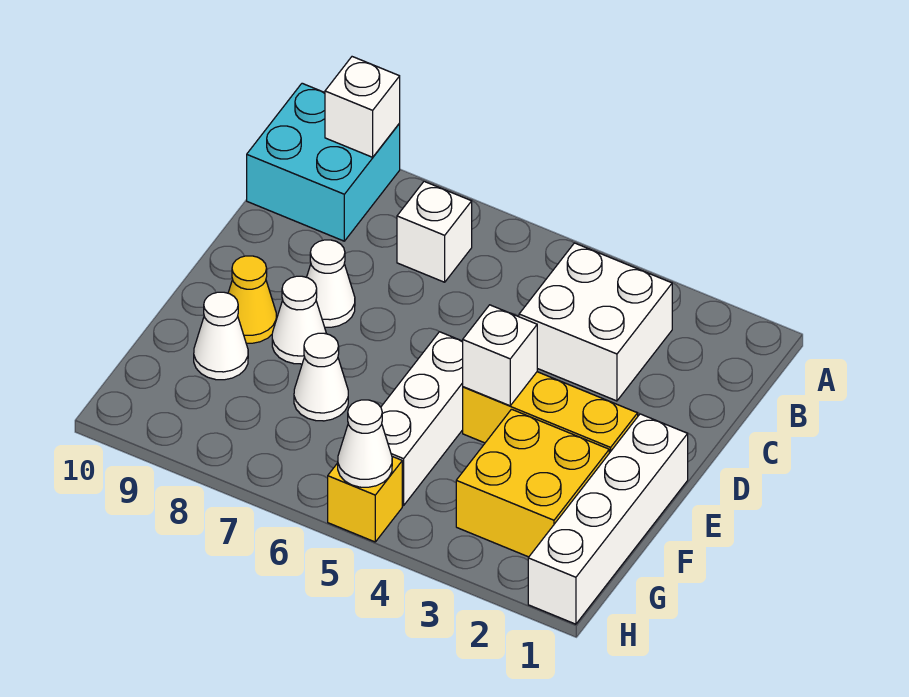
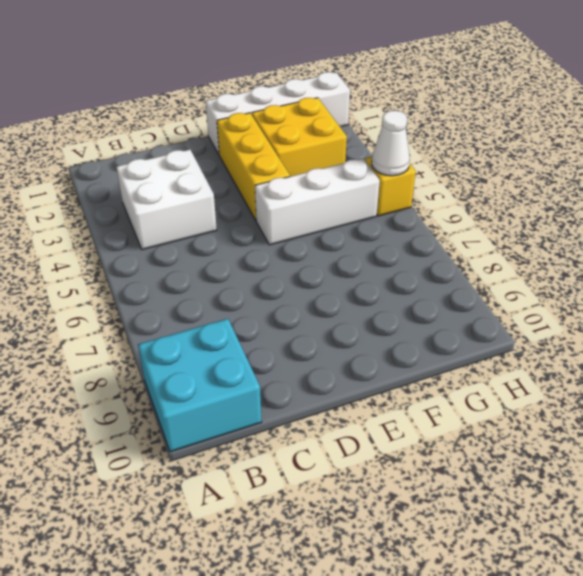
none -> white brick B7 level 1
none -> white cone D8 level 1
none -> white cone E8 level 1

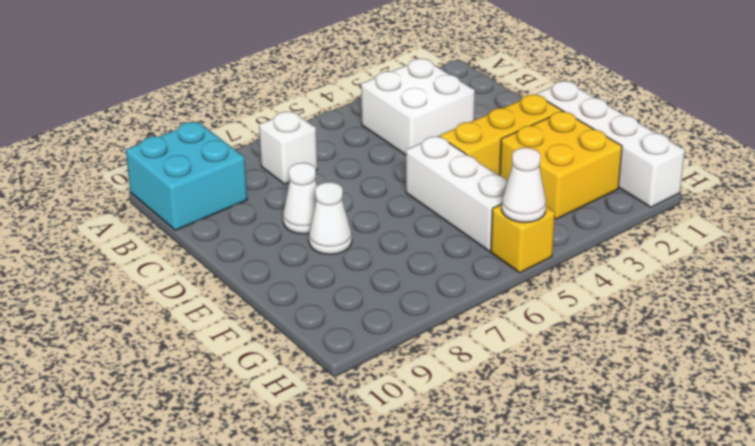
none -> yellow cone E9 level 1
none -> white cone F7 level 1
none -> white cone F9 level 1

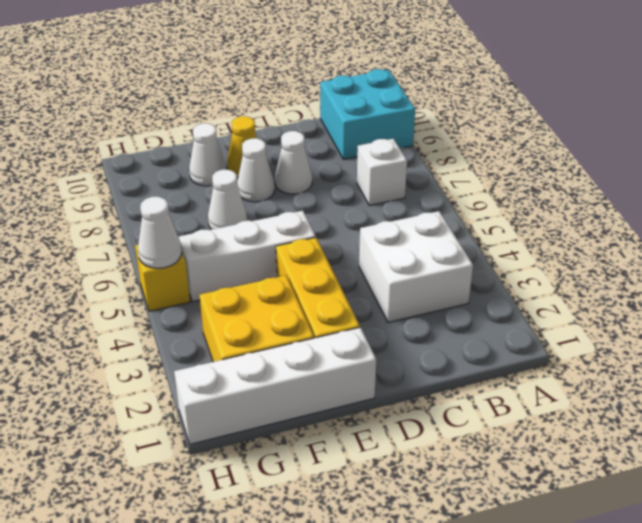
none -> white brick A9 level 2
none -> white brick E4 level 2

